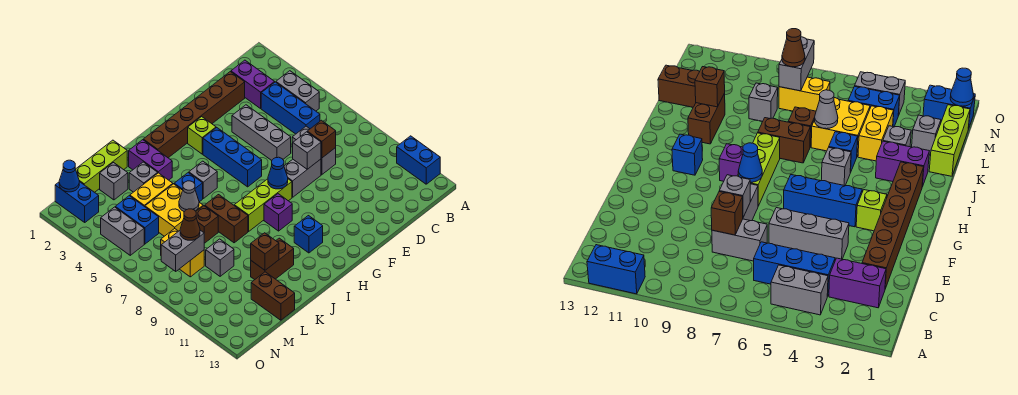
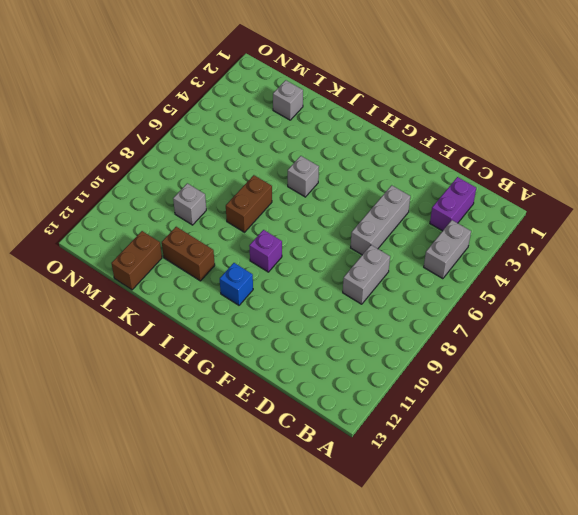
none -> blue brick A11:A12 level 1
none -> blue brick C4:C6 level 1
none -> brown brick D2:I2 level 1
none -> grey brick E8:F8 level 1

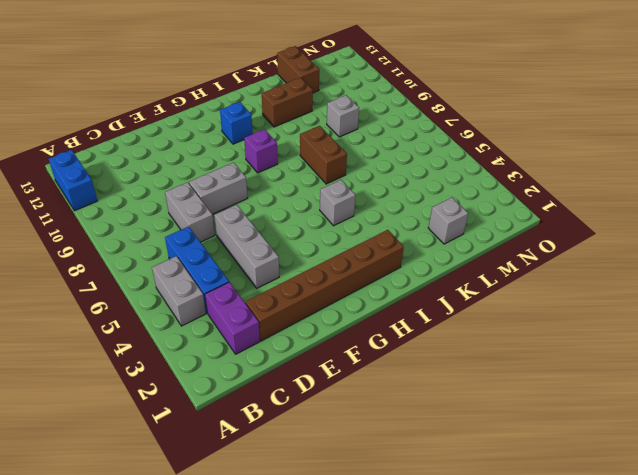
none -> lime brick G3 level 1
none -> blue brick G4:G6 level 1
none -> lime brick G8:I8 level 1
none -> purple brick J2:J3 level 1

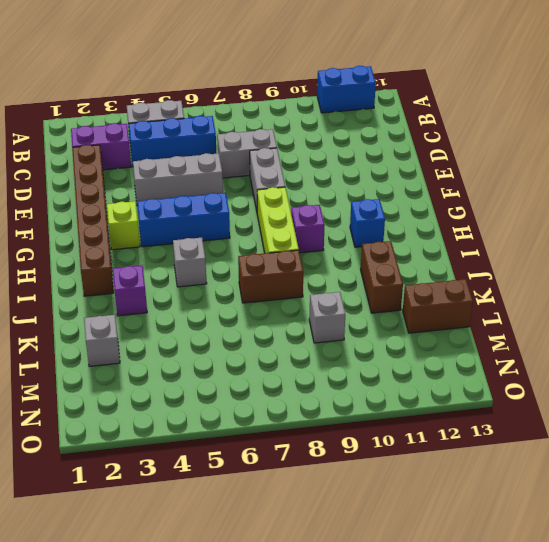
purple brick J3 level 1 -> purple brick J2:J3 level 1
none -> blue brick J5 level 1
none -> lime brick K1:M1 level 1
none -> grey brick K3 level 1
none -> yellow brick K4:L4 level 1

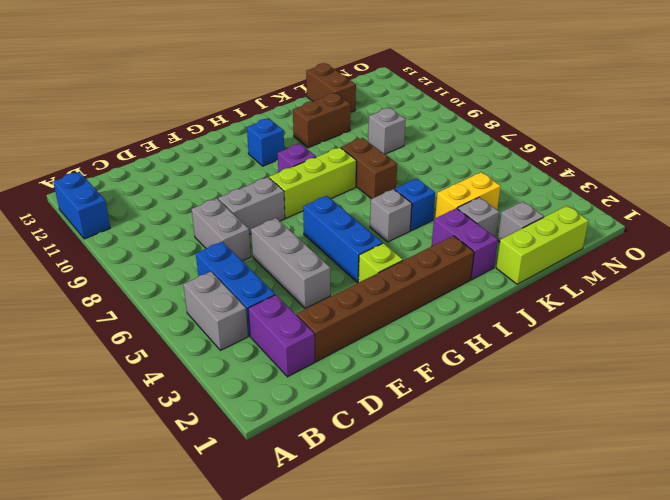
none -> yellow brick K5:L6 level 1
none -> brown brick K7 level 1
none -> blue brick M4:M5 level 1
none -> yellow brick M7:M8 level 1

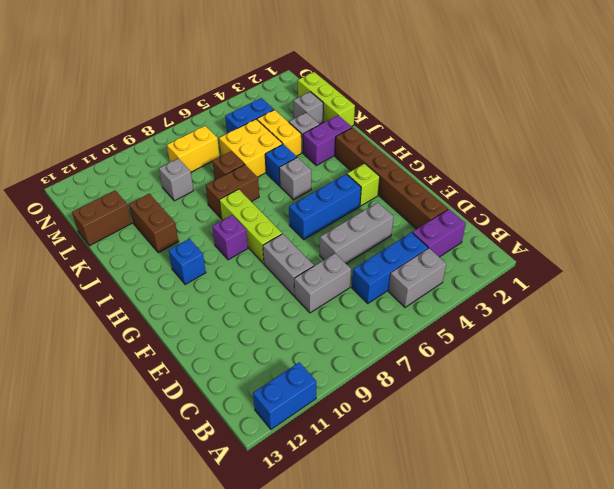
none -> blue brick N1:N2 level 1
none -> grey brick N4:N5 level 1
none -> brown brick D8 level 2
none -> grey brick E8 level 2

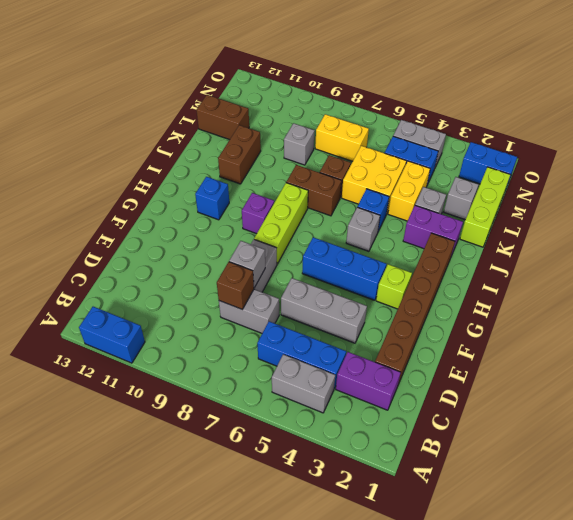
none -> blue cone G8 level 2
none -> grey cone K6 level 2
none -> brown brick K11 level 2
none -> grey brick M8:N8 level 2

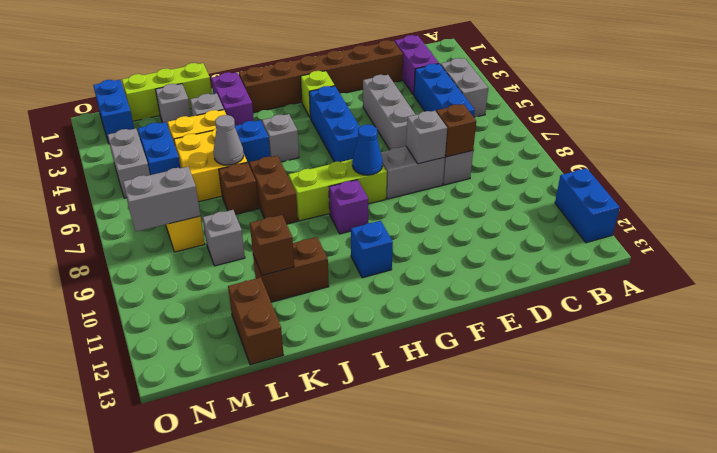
none -> blue cone N1 level 2
none -> brown cone M8 level 3

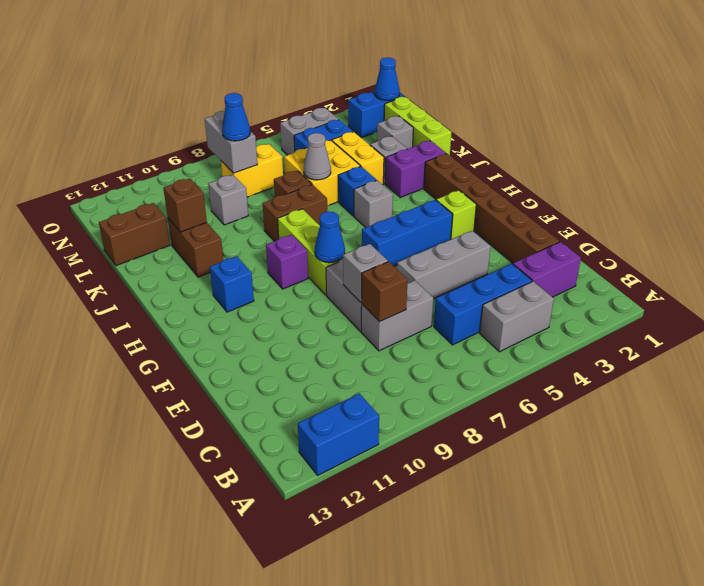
blue cone M8 level 3 -> brown cone M8 level 3

